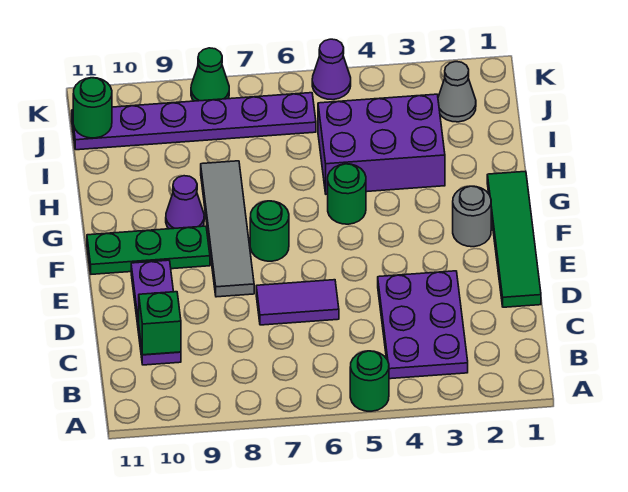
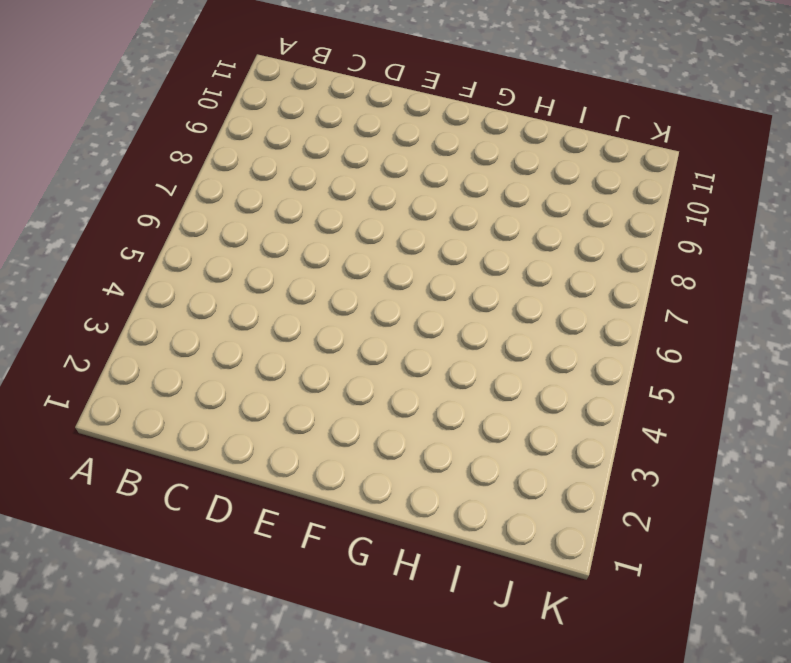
none -> green round brick A5 level 1
none -> purple plate B3:D4 level 1
none -> purple plate C10:E10 level 1

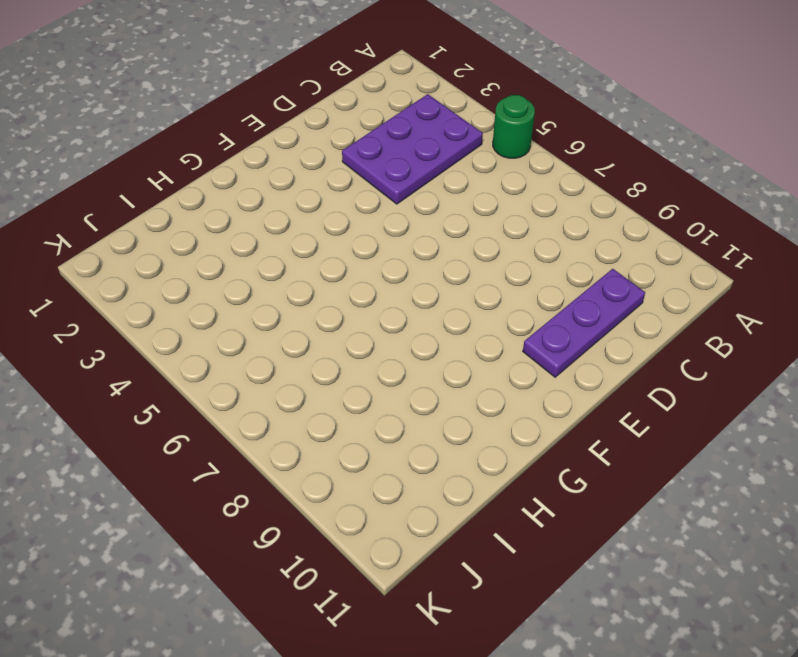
none -> green tile D1:G1 level 1
none -> purple tile D6:D7 level 1
none -> grey tile E8:H8 level 1

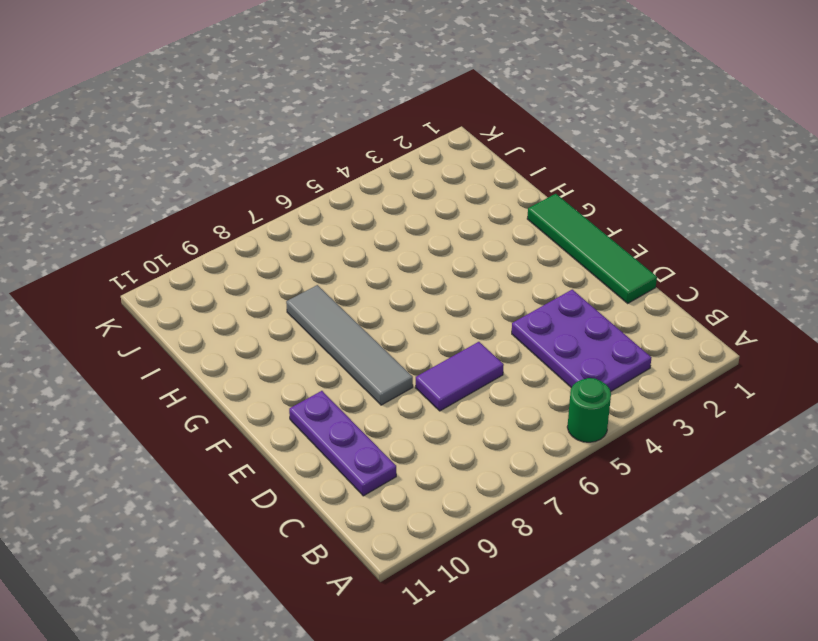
none -> grey round brick F2 level 1
none -> green round brick F7 level 1
none -> green plate F9:F11 level 1

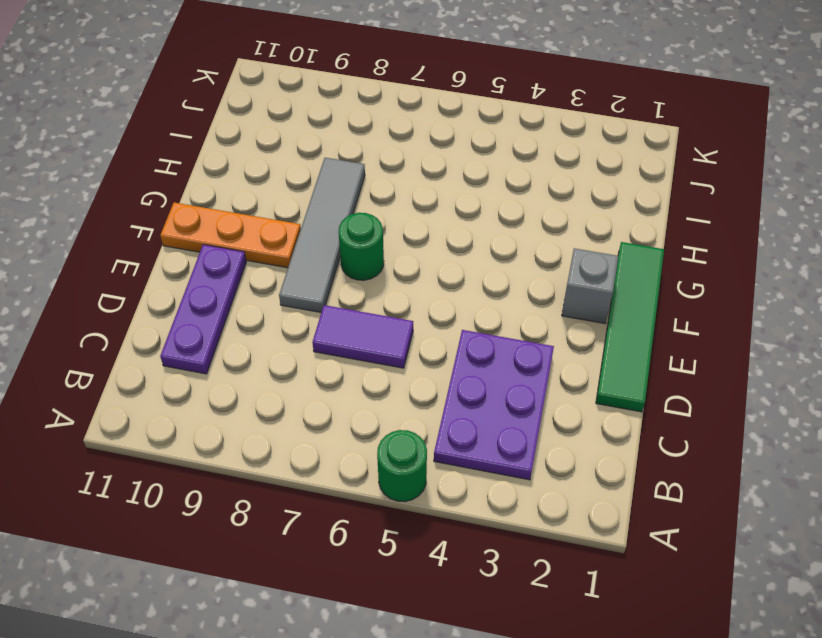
grey brick F2 level 1 -> grey round brick F2 level 1
orange plate F9:F11 level 1 -> green plate F9:F11 level 1
none -> green round brick G5 level 1
none -> purple cone G9 level 1
none -> purple brick H3:I5 level 1

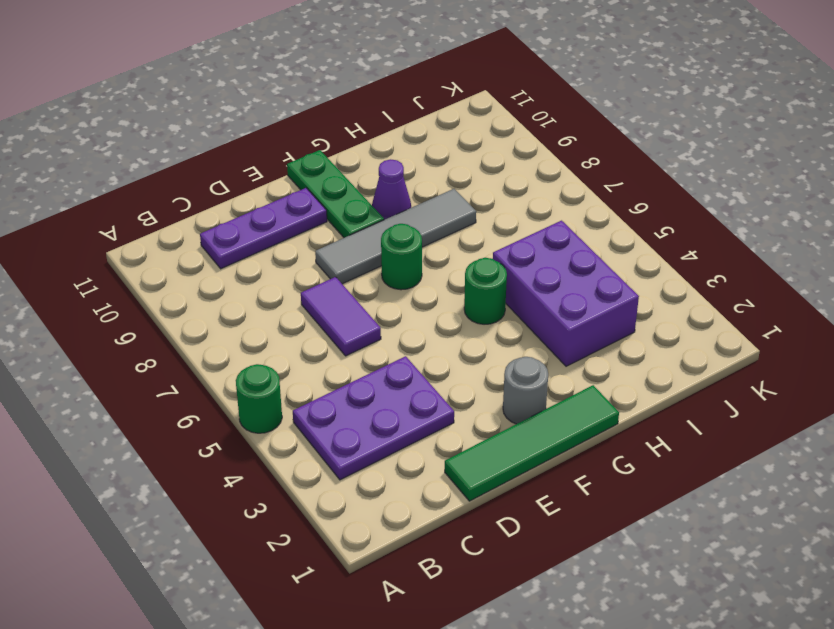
none -> grey cone J2 level 1
none -> purple plate J6:J11 level 1
none -> purple cone K5 level 1

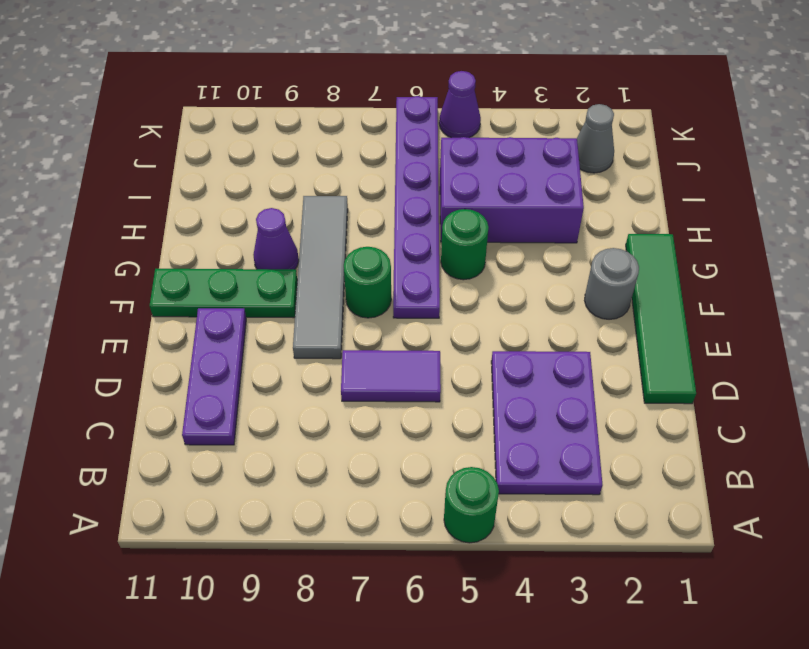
purple plate F6:K6 level 1 -> purple plate J6:J11 level 1
none -> green cone K8 level 1
none -> green brick C10 level 2
none -> green round brick J11 level 2

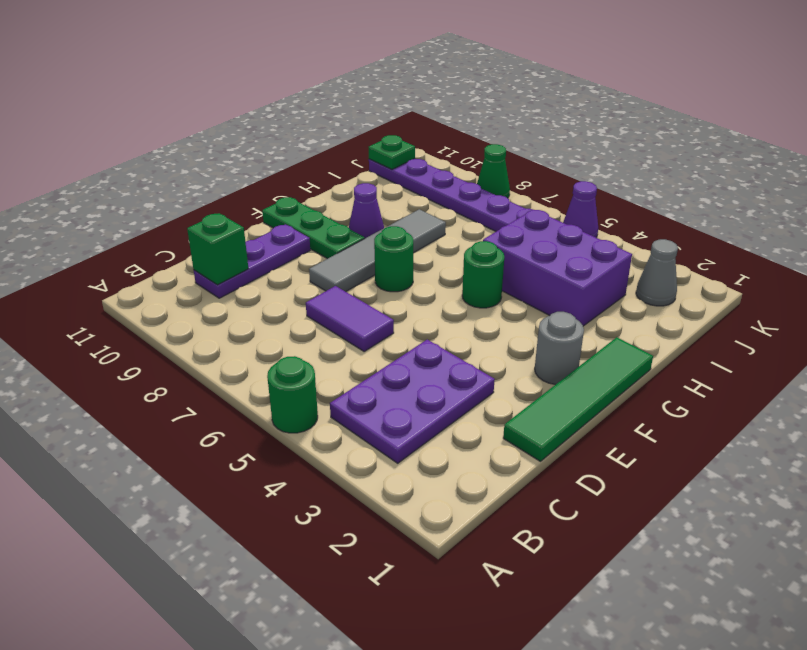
green plate J11 level 2 -> green round brick J11 level 2

